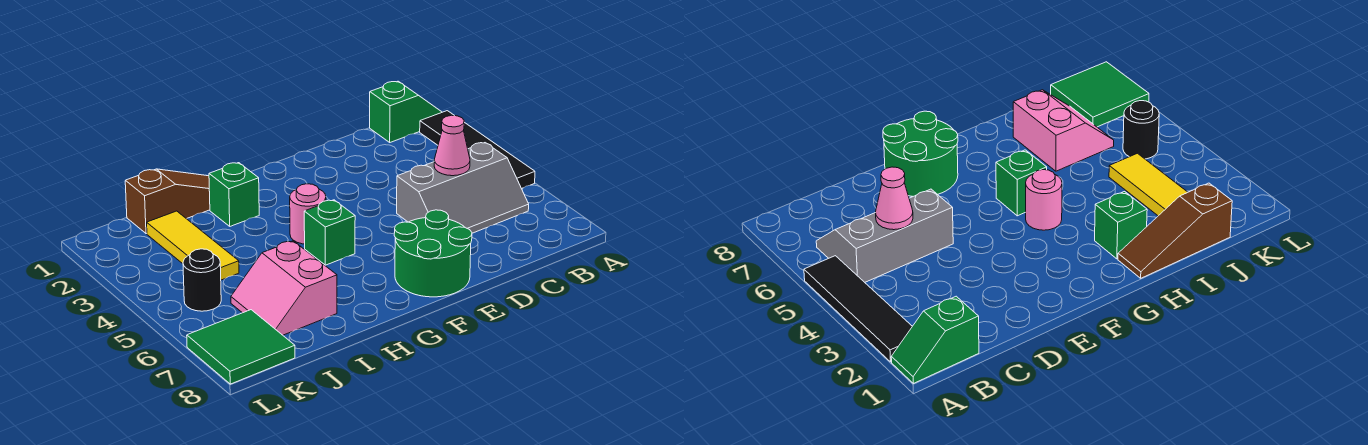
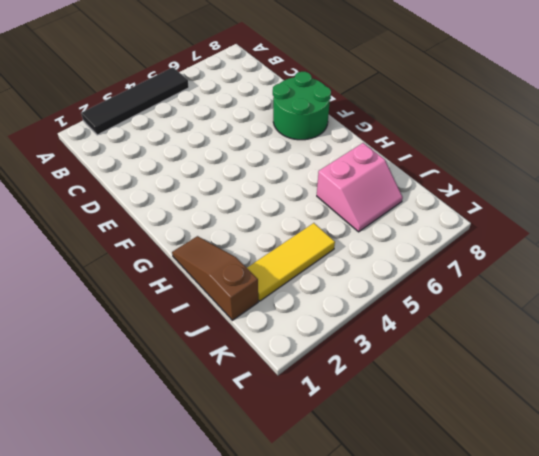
none -> green slope A1:B1 level 1 top B
none -> grey slope B5:D6 level 1 top 5
none -> pink round brick G4 level 1

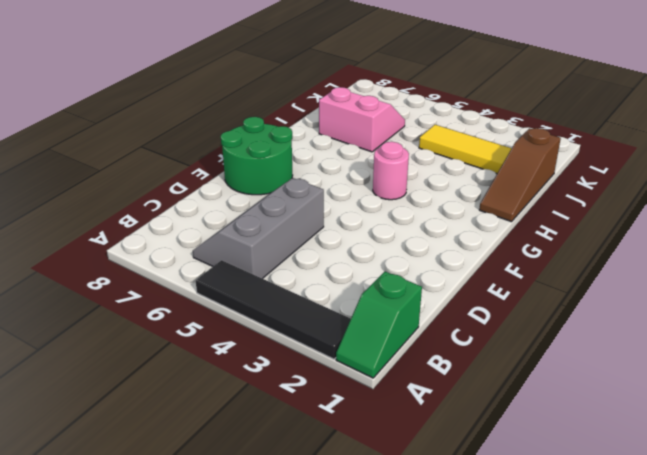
none -> green brick G5 level 1
none -> green brick H2 level 1
none -> black round brick K5 level 1

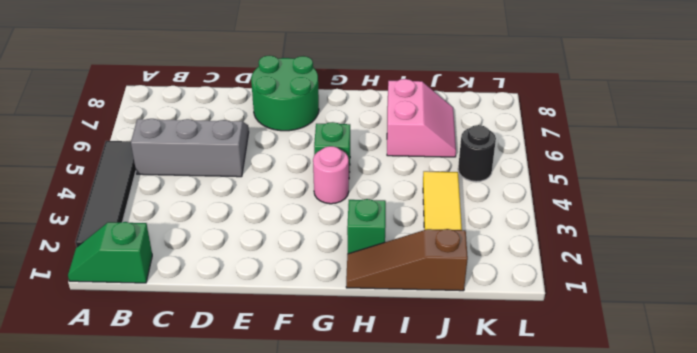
none -> green tile K7:L8 level 1
none -> pink cone C5 level 2

